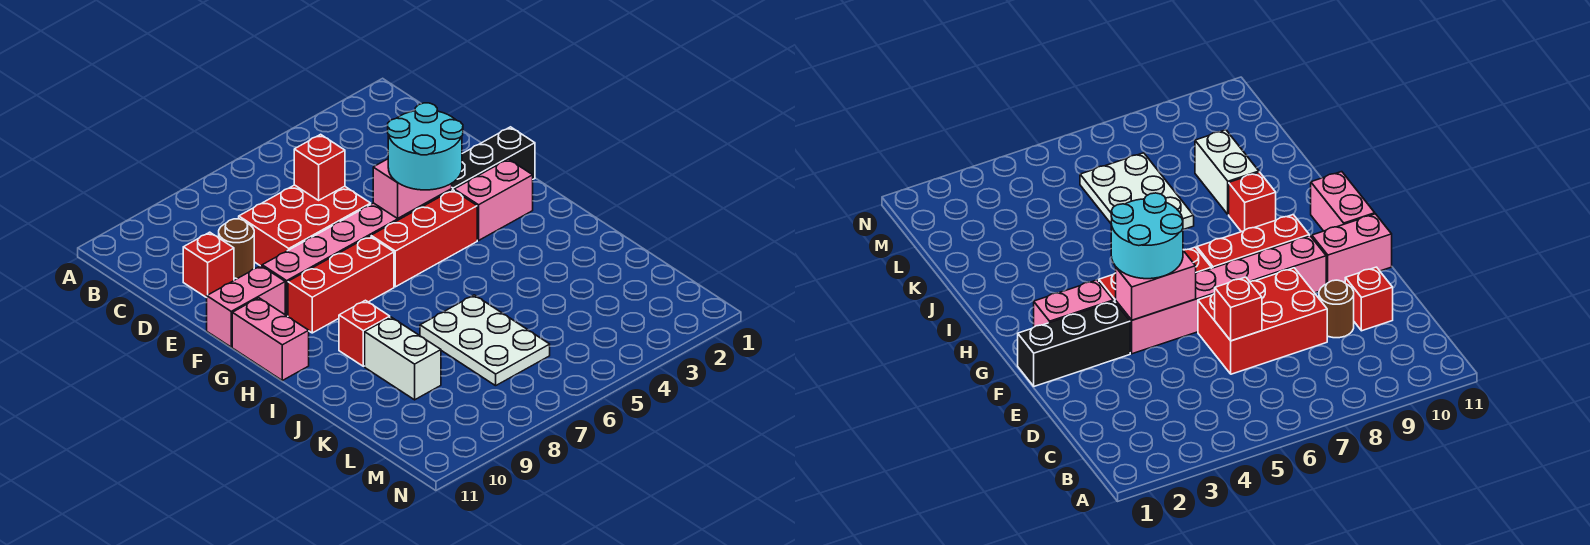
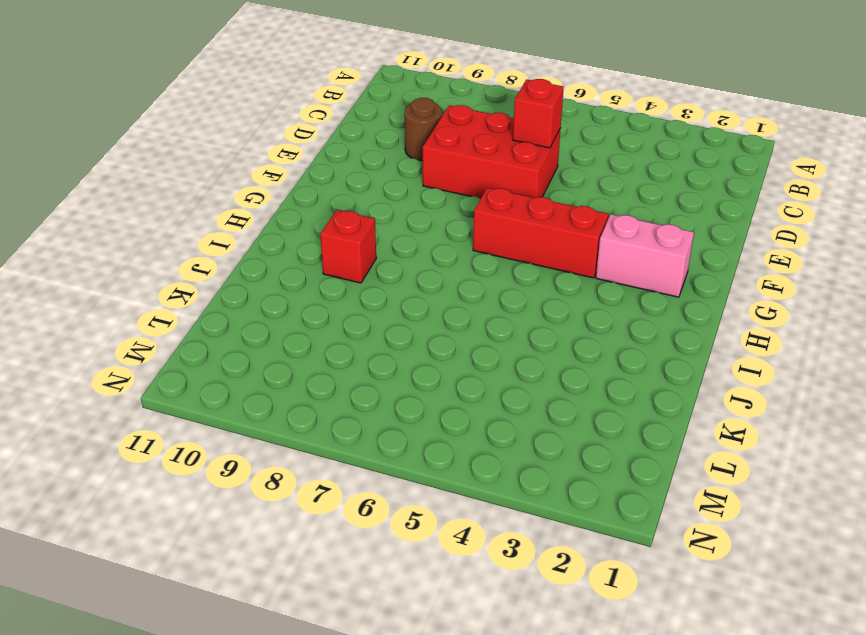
none -> red brick D10 level 1
none -> black brick F1:F3 level 1
none -> pink brick F4:F9 level 1

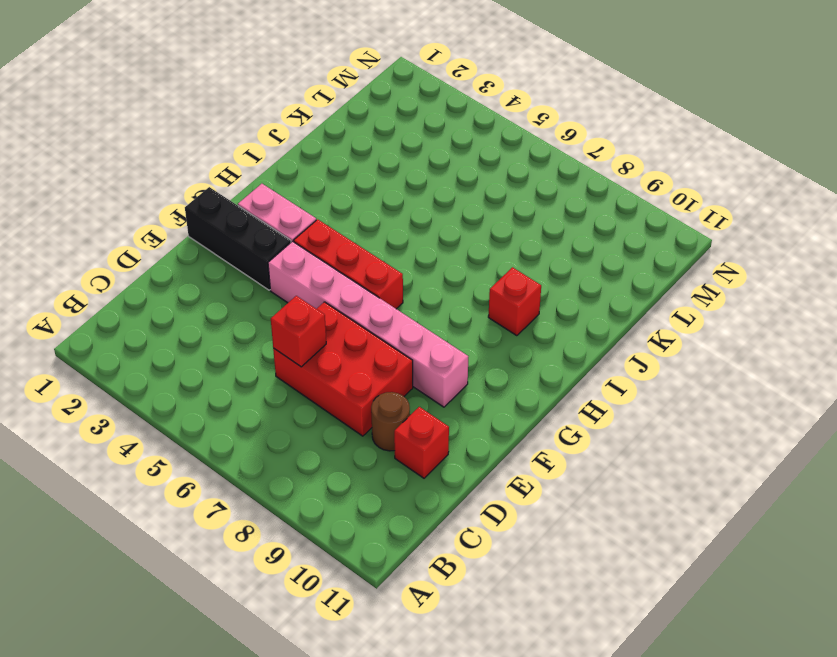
none -> pink brick F10:F11 level 1
none -> red brick G7:G9 level 1
none -> pink brick G11:H11 level 1

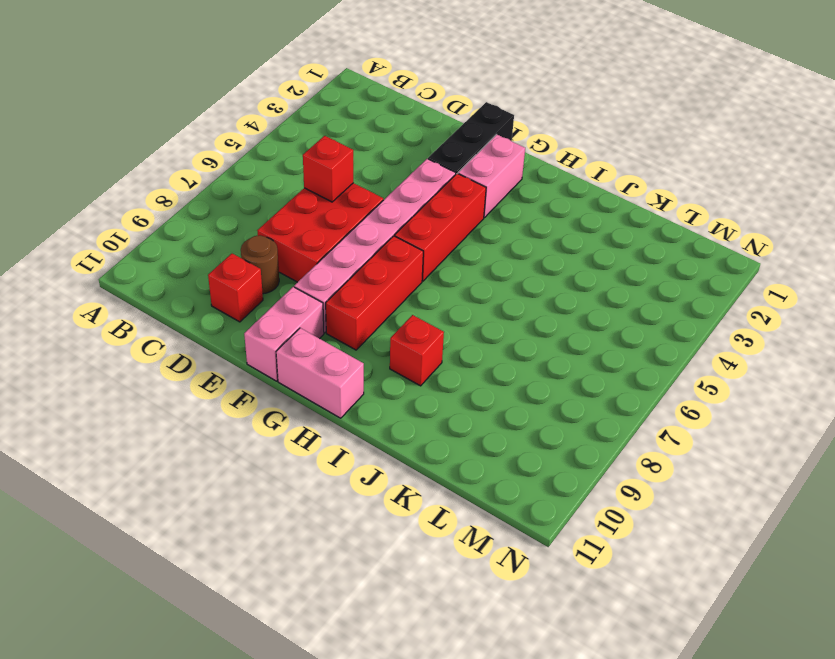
none -> white plate J6:L7 level 1
none -> white brick J9:K9 level 1
none -> pink brick F4:F5 level 2

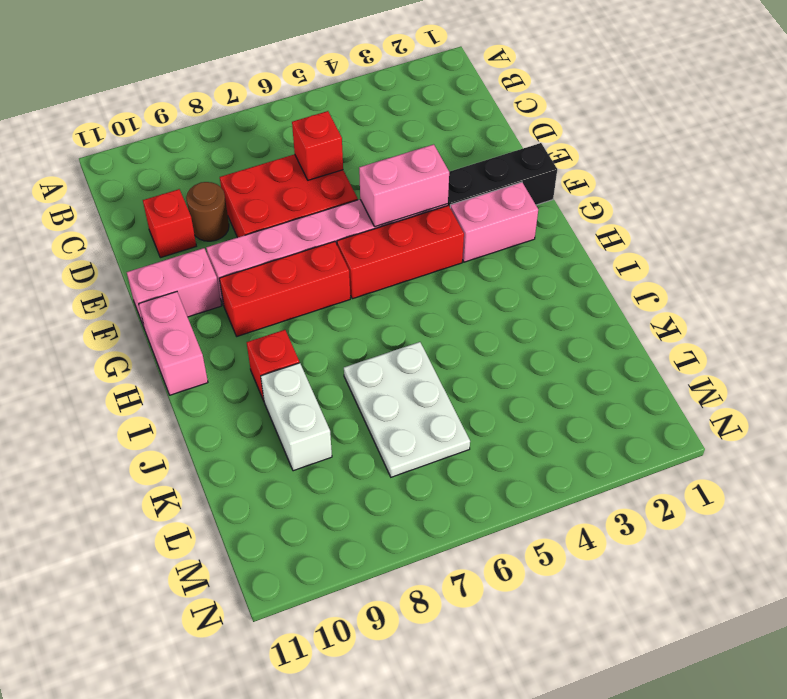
none -> cyan round brick F4:G5 level 3

